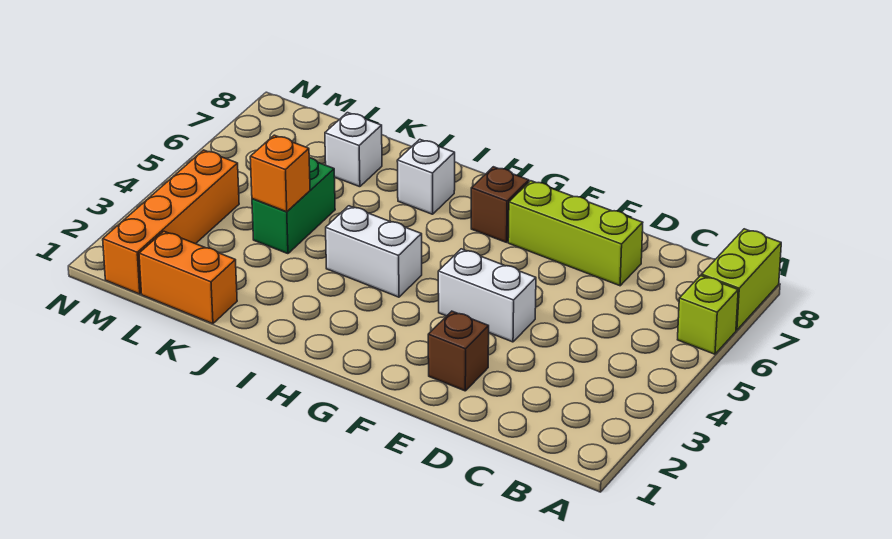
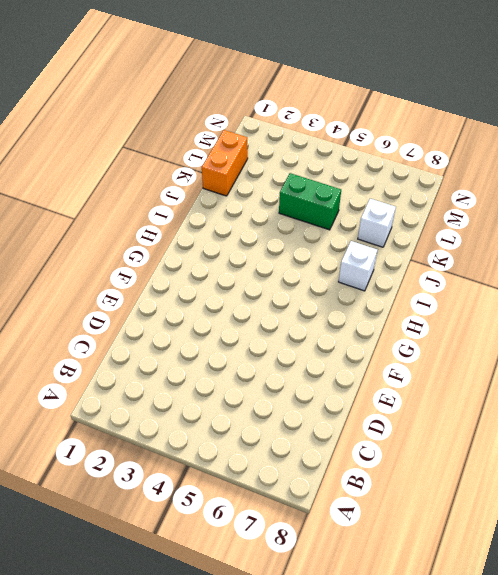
none -> lime brick A6 level 1
none -> lime brick A7:A8 level 1
none -> lime brick D7:F7 level 1

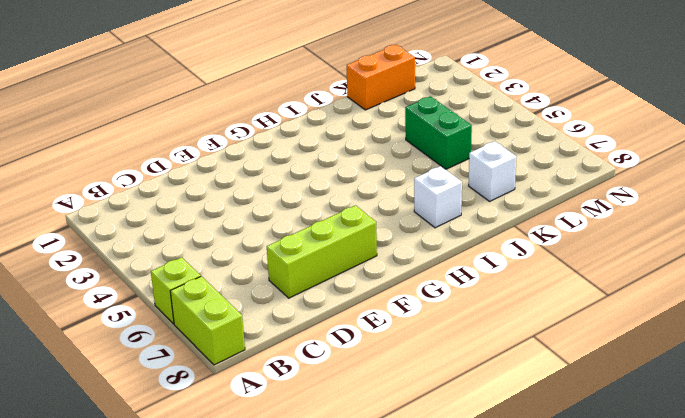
none -> brown brick E2 level 1
none -> white brick E4:F4 level 1
none -> brown brick G7 level 1

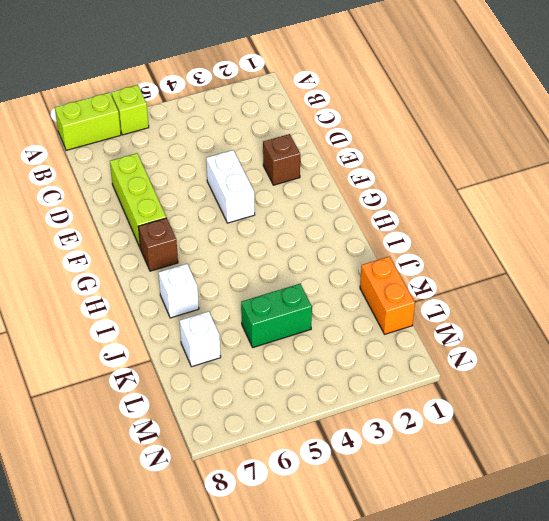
none -> white brick H4:I4 level 1
none -> orange brick M1:M4 level 1
none -> orange brick K4 level 2

